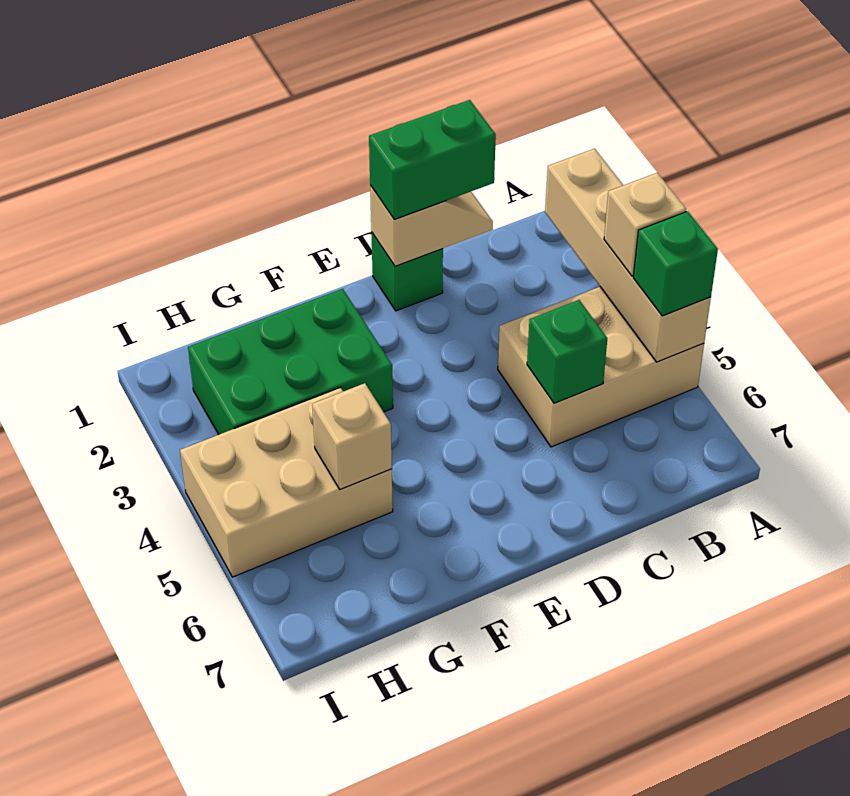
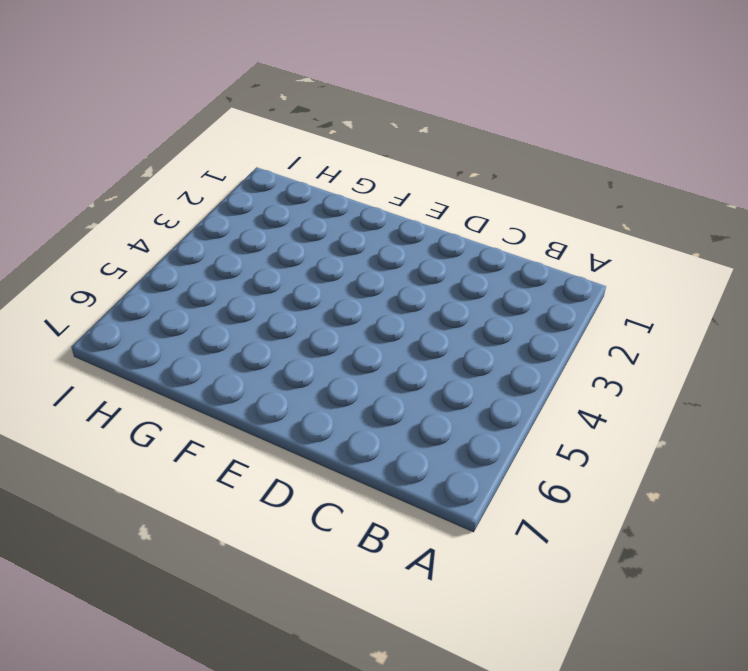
none -> tan brick A4:C5 level 1
none -> green brick D1 level 1

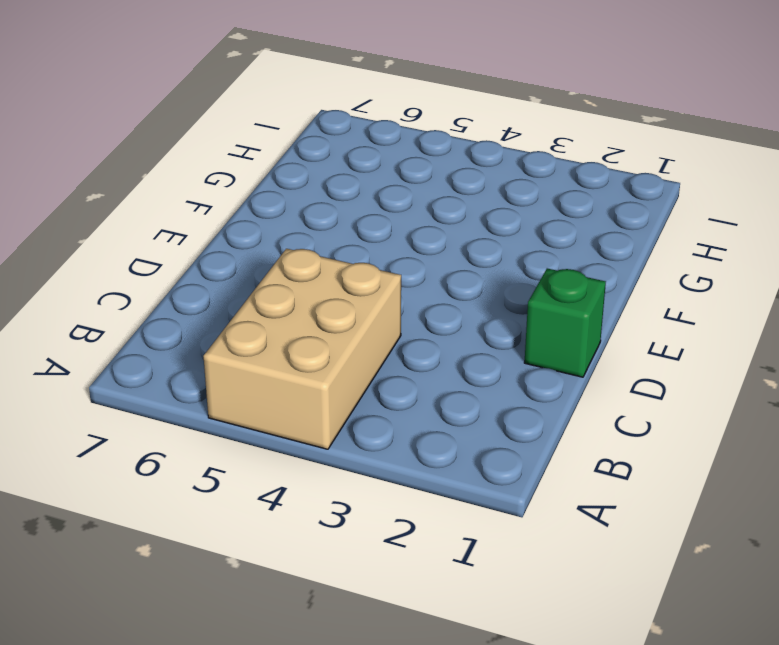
none -> green brick F2:H3 level 1
none -> tan brick G4:I5 level 1

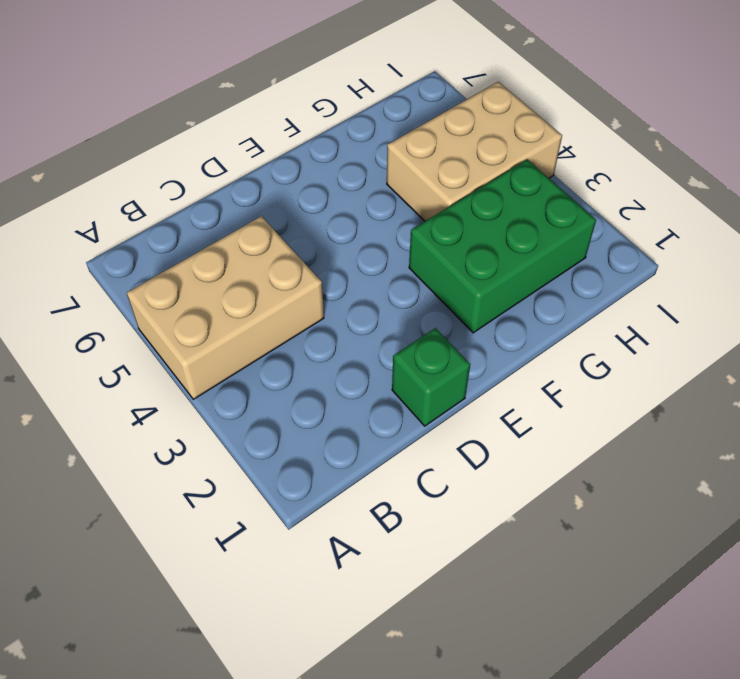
none -> tan brick A2:A5 level 2
none -> tan slope C1:D1 level 2 top D

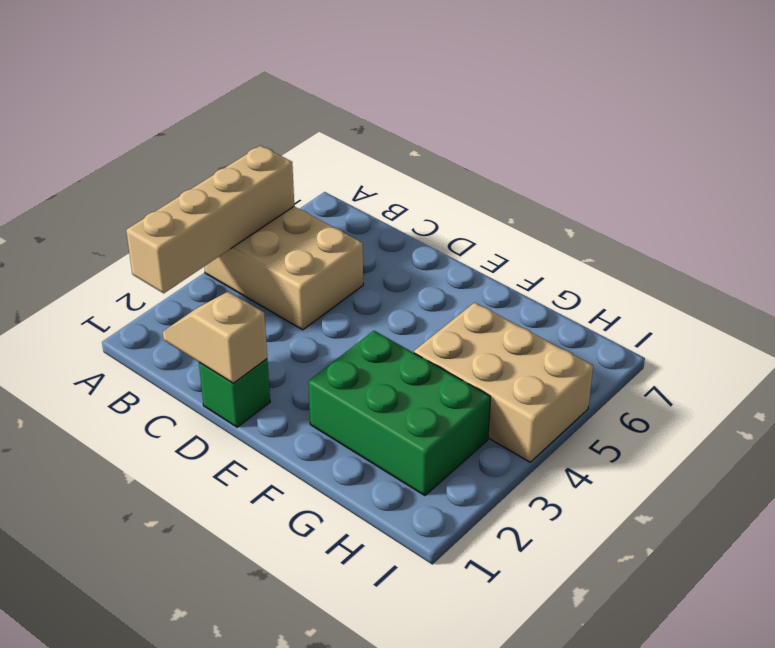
none -> green brick C5 level 2
none -> tan brick G5 level 2

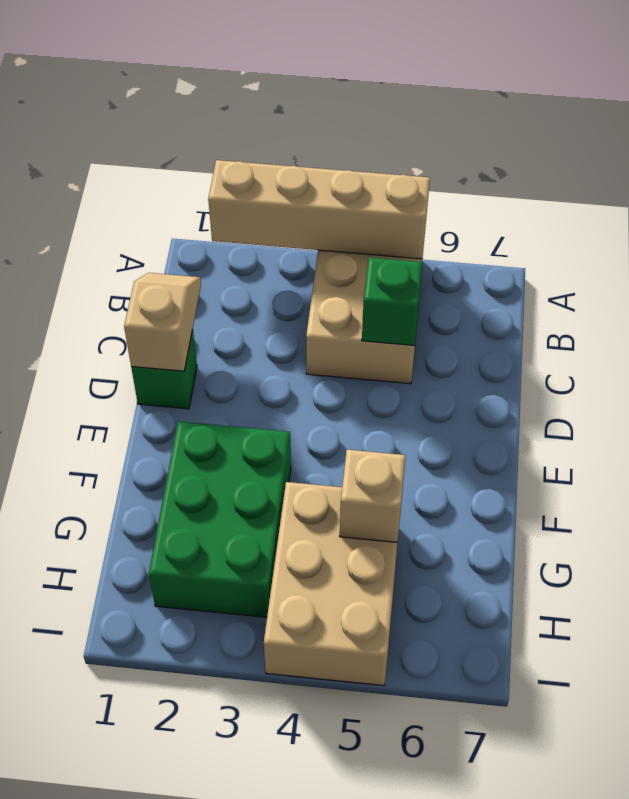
none -> tan brick A4 level 3
none -> green brick A5 level 3

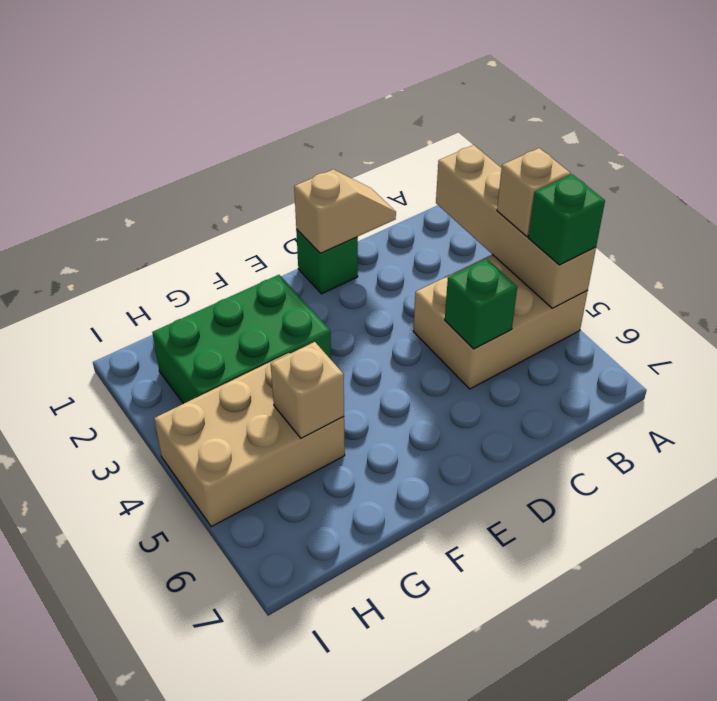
none -> green brick C1:D1 level 3

